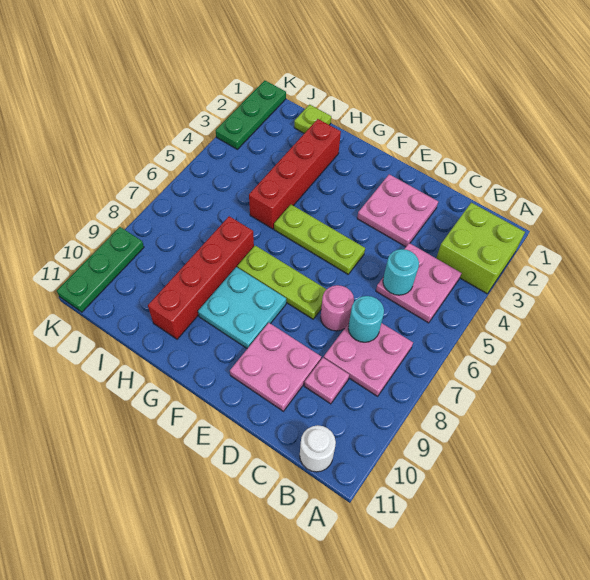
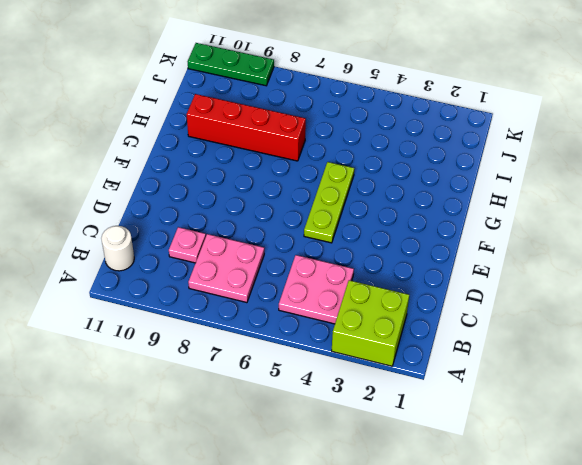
none -> pink plate D2:E3 level 1
none -> pink round brick D7 level 1
none -> pink plate D9:E10 level 1

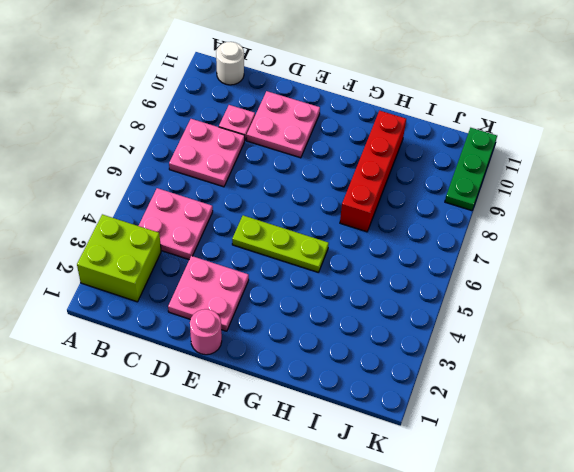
pink round brick E1 level 1 -> pink round brick D7 level 1
none -> lime plate E7:G7 level 1
none -> cyan plate F8:G9 level 1
none -> red brick H2:H5 level 1

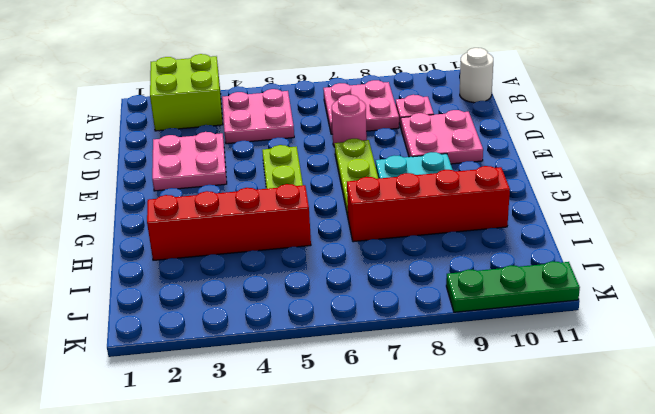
none -> lime plate I1 level 1
none -> green plate K1:K3 level 1
none -> cyan round brick C5 level 2

